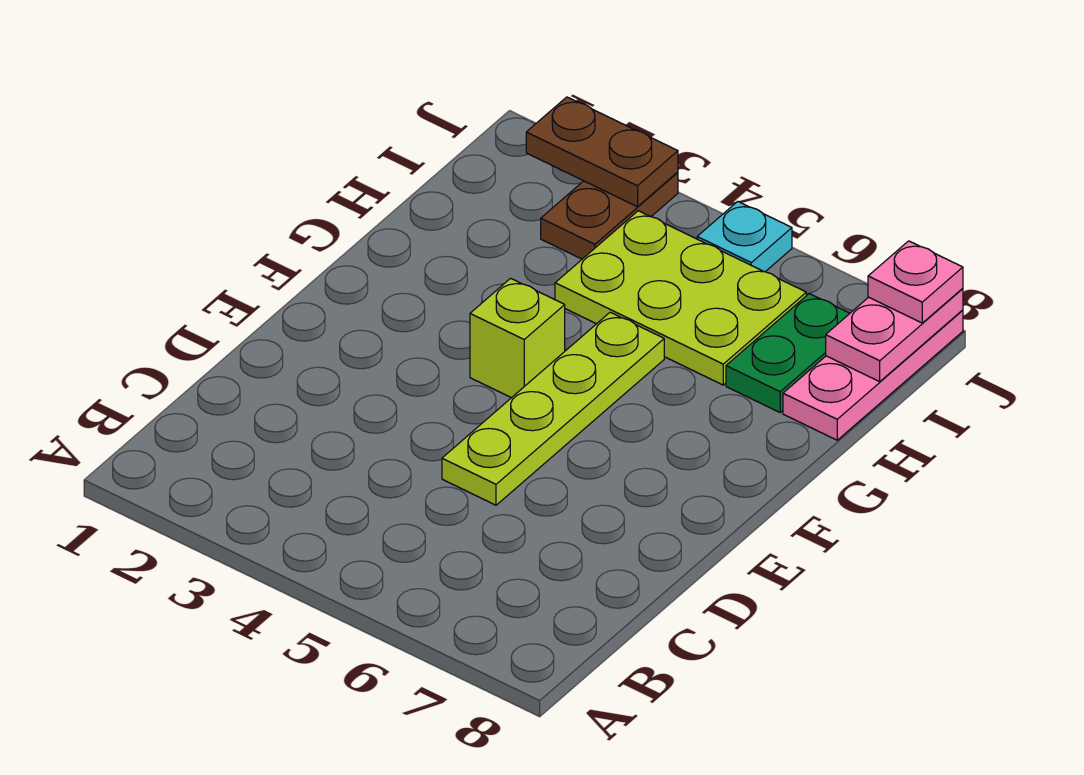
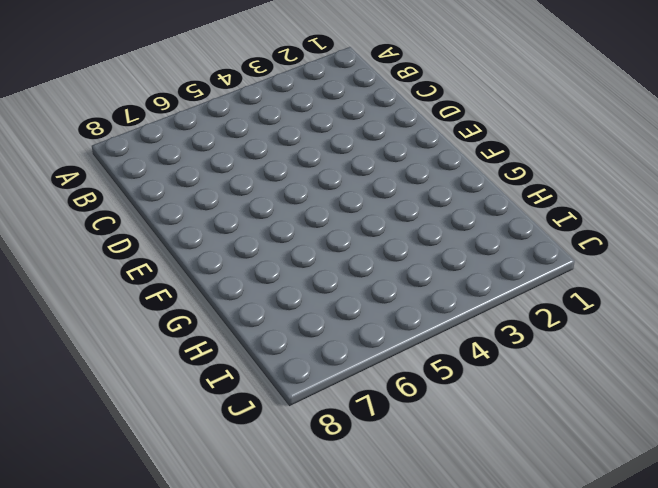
none -> lime plate D5:G5 level 1
none -> lime brick F4 level 1

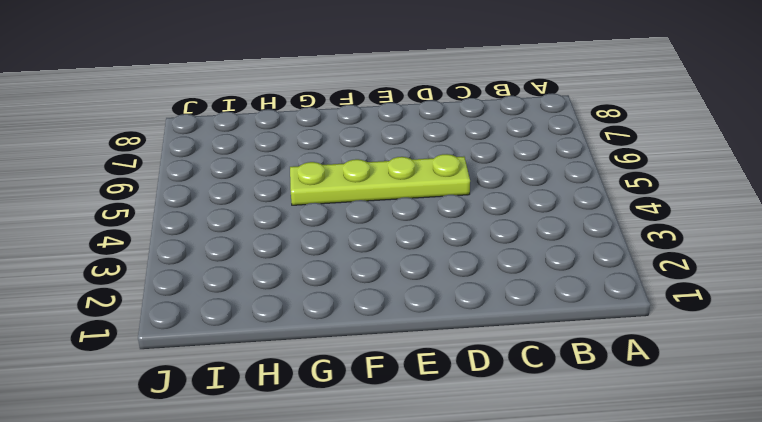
none -> lime brick F4 level 1
none -> lime plate H4:I6 level 1

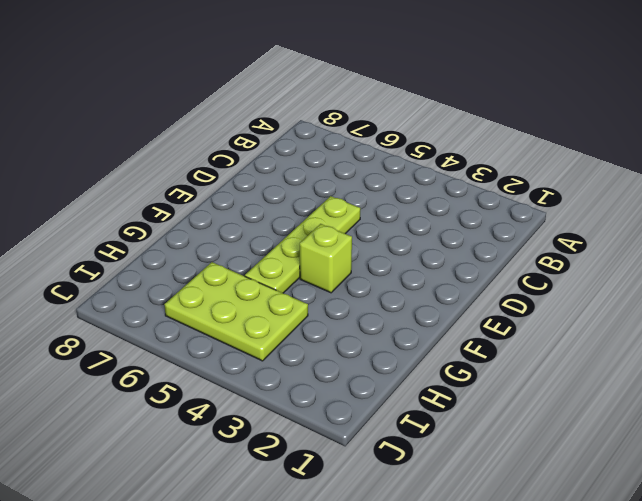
none -> green plate H7:I7 level 1
none -> pink plate H8:J8 level 1

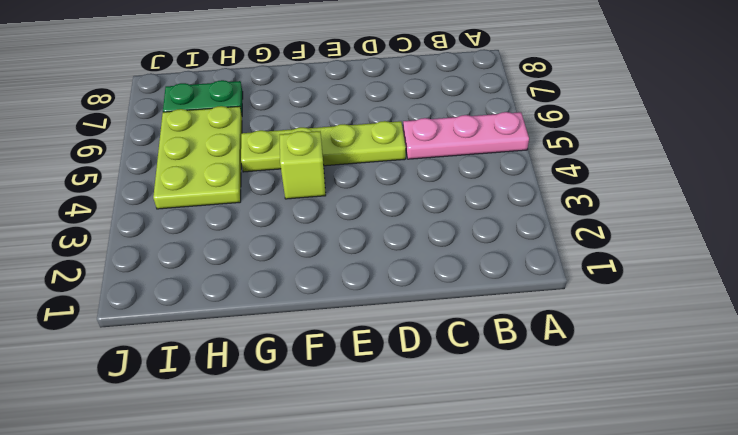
pink plate A5:C5 level 1 -> pink plate H8:J8 level 1
none -> brown plate I3:J3 level 1
none -> cyan plate J5 level 1

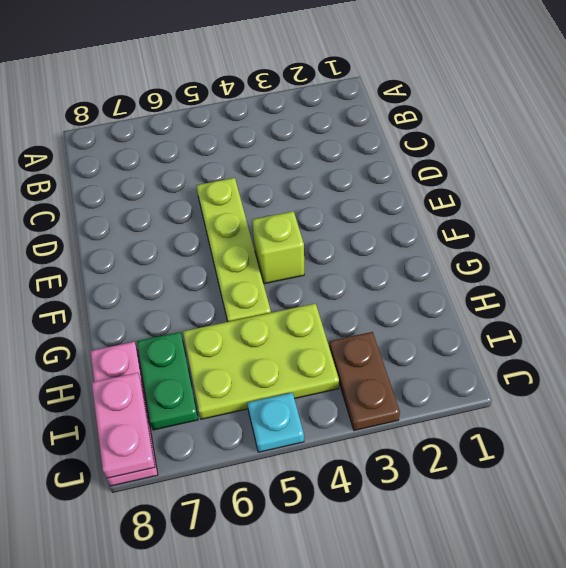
none -> brown plate J2:J3 level 2
none -> pink plate J8 level 3

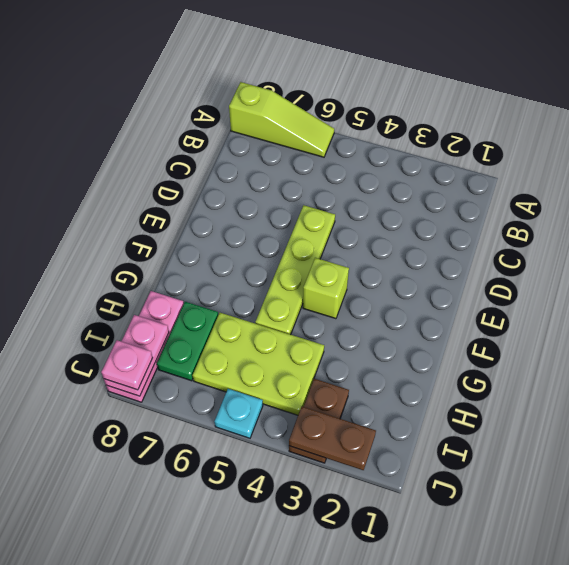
lime slope A6:A8 level 1 top 8 -> none

